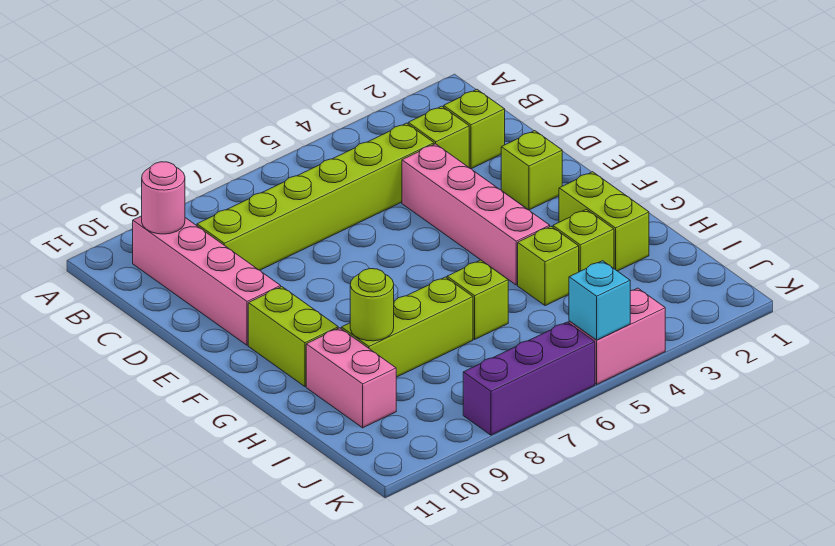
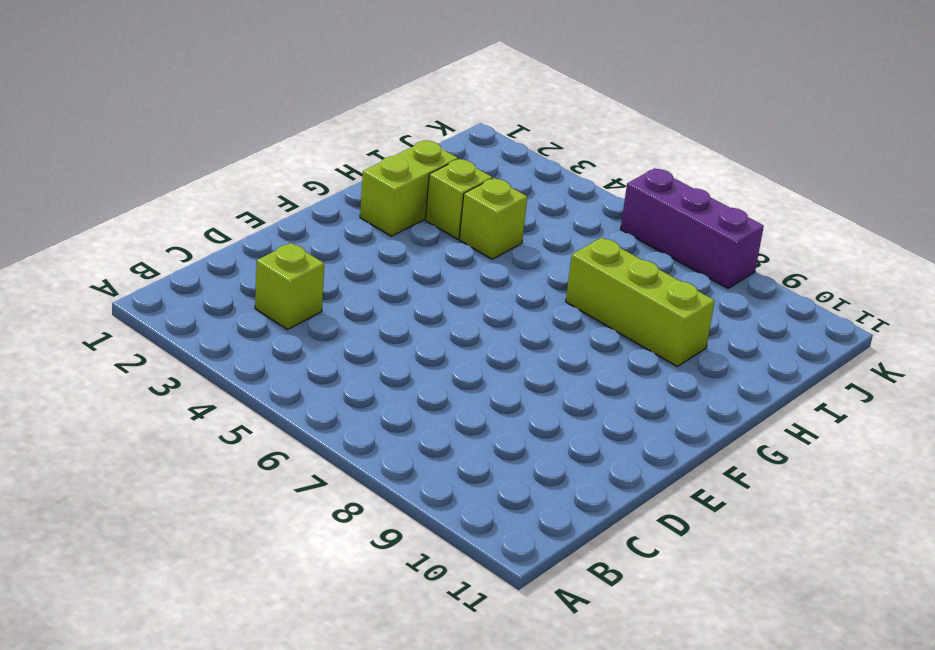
none -> pink brick B10:E10 level 1
none -> lime brick C2 level 1
none -> lime brick C4:C9 level 1

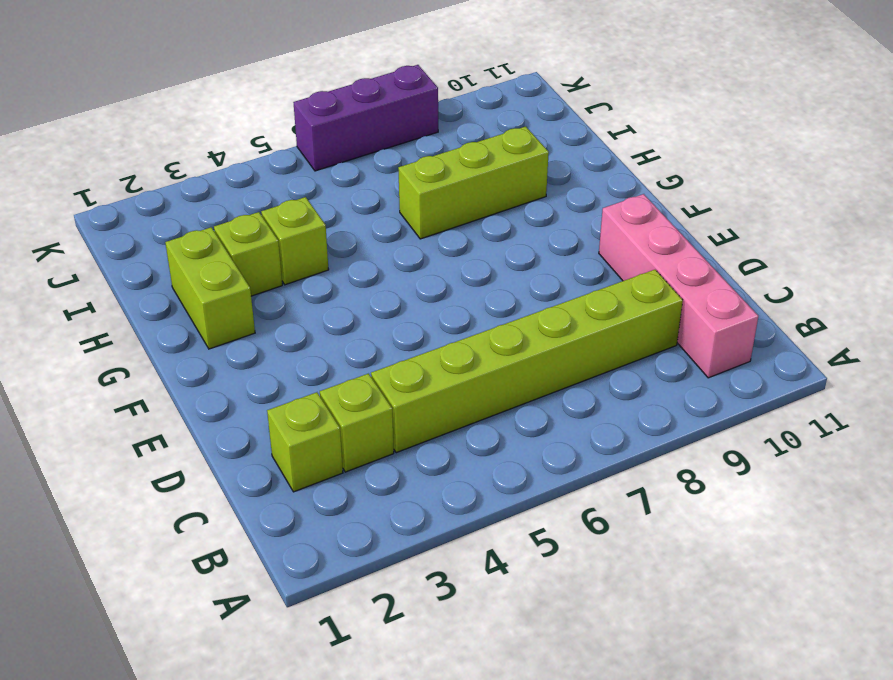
none -> pink brick D4:G4 level 1
none -> lime brick E2 level 1
none -> lime brick F10:G10 level 1

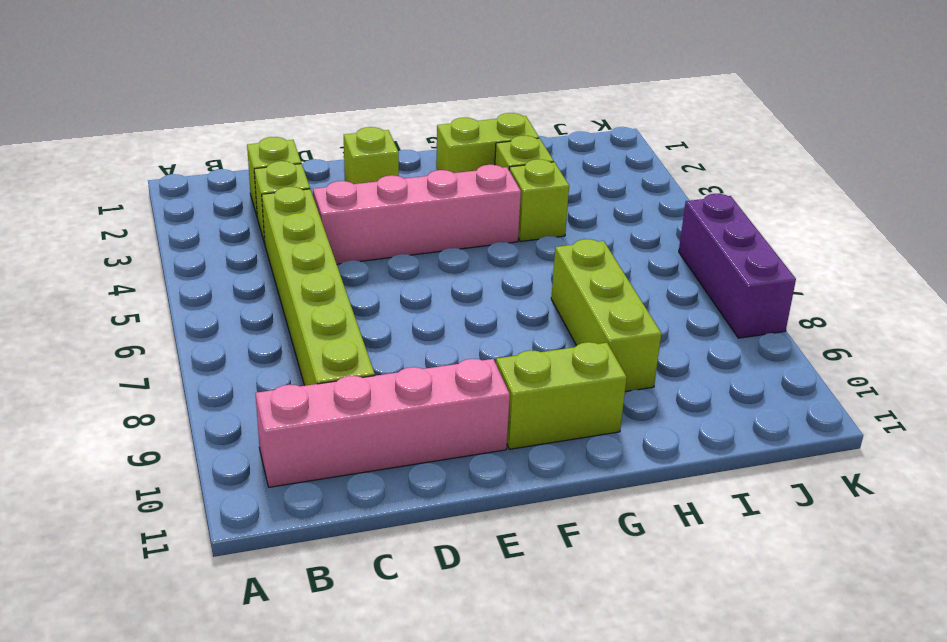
none -> lime brick H6 level 1
none -> pink brick H10:I10 level 1
none -> pink brick K4:K5 level 1

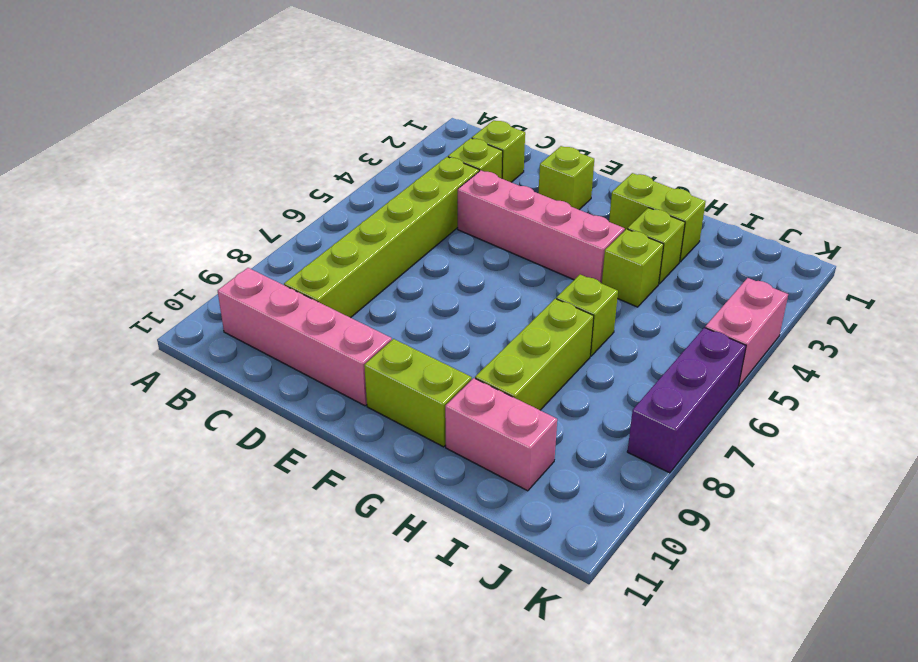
none -> pink round brick B10 level 2
none -> lime round brick H9 level 2
none -> cyan brick K5 level 2

